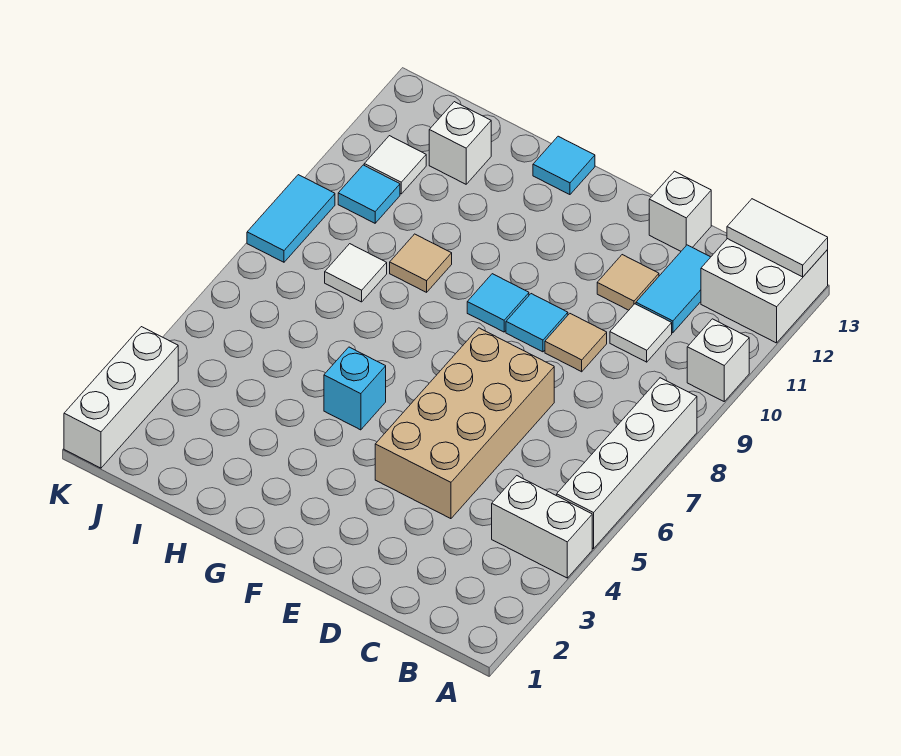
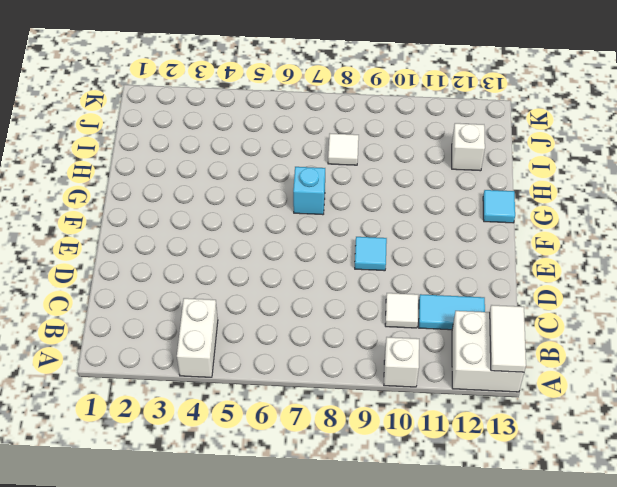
cyan brick G7 level 1 -> cyan brick G5 level 1
none -> white brick A5:A8 level 1
none -> tan brick D4:E7 level 1
none -> tan tile D9 level 1

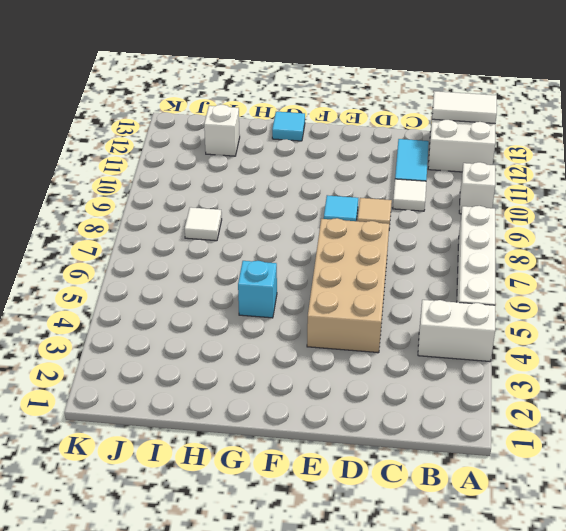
none -> tan tile D11 level 1
none -> white brick D13 level 1
none -> cyan tile F9 level 1

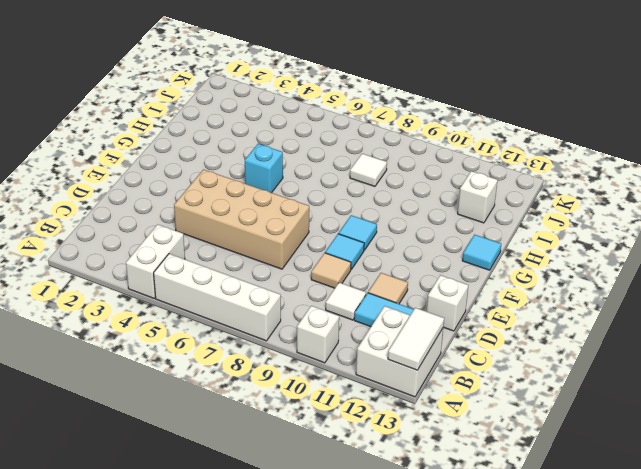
none -> tan tile H9 level 1
none -> cyan tile J10 level 1
none -> white tile J11 level 1

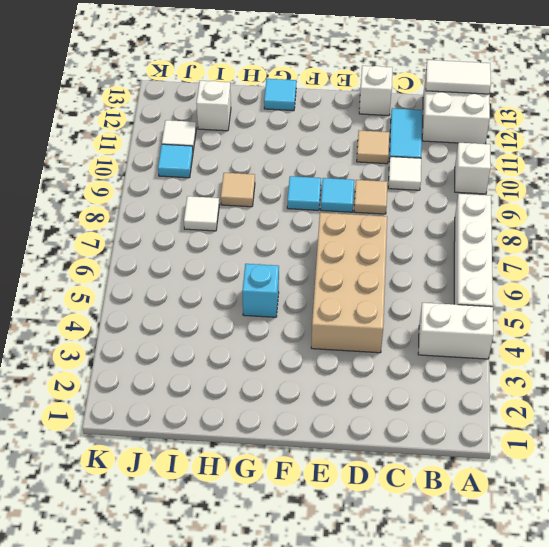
none -> white brick K1:K3 level 1
none -> cyan tile K8:K9 level 1

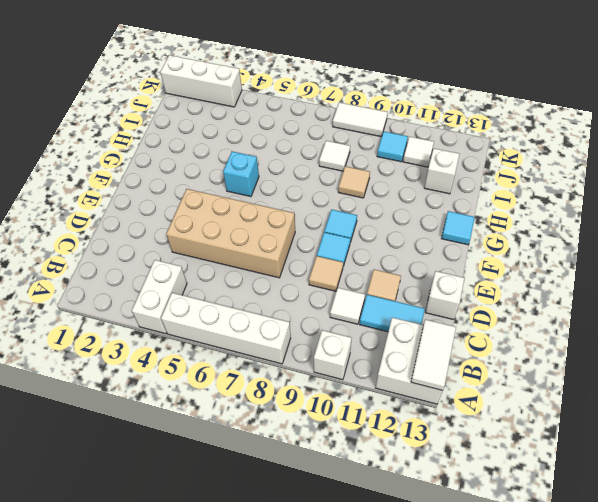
white tile K8:K9 level 1 -> cyan tile K8:K9 level 1

